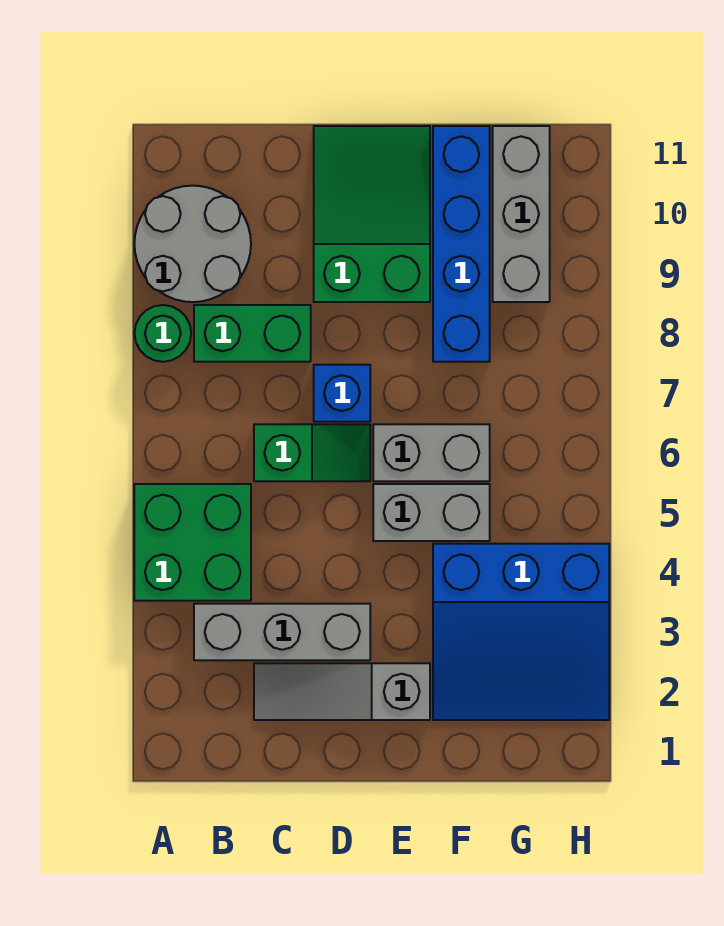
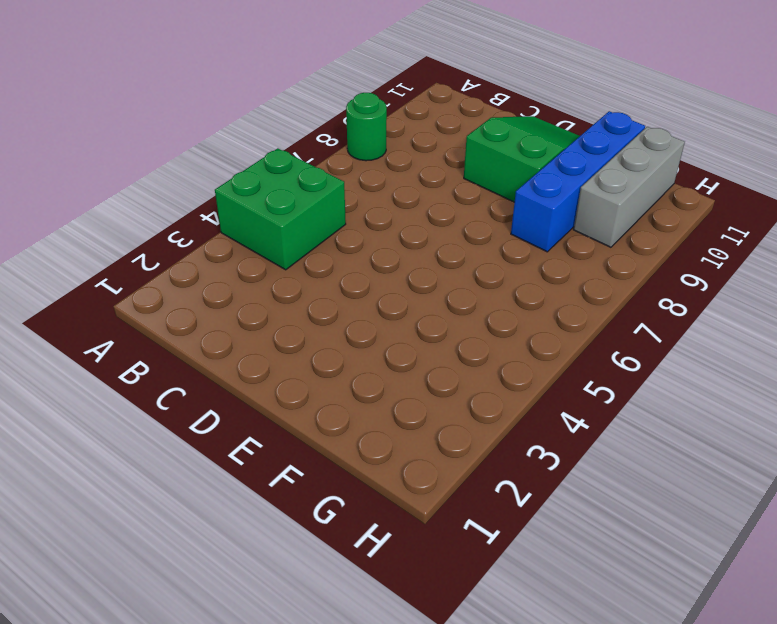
none -> grey round brick A9:B10 level 1
none -> grey brick B3:D3 level 1
none -> green brick B8:C8 level 1

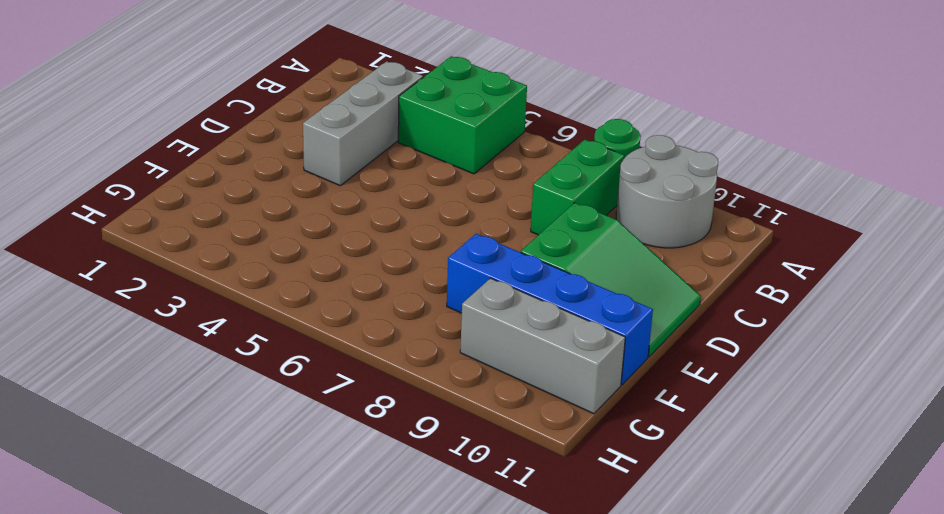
none -> grey slope C2:E2 level 1 top E
none -> green slope C6:D6 level 1 top C
none -> blue brick D7 level 1

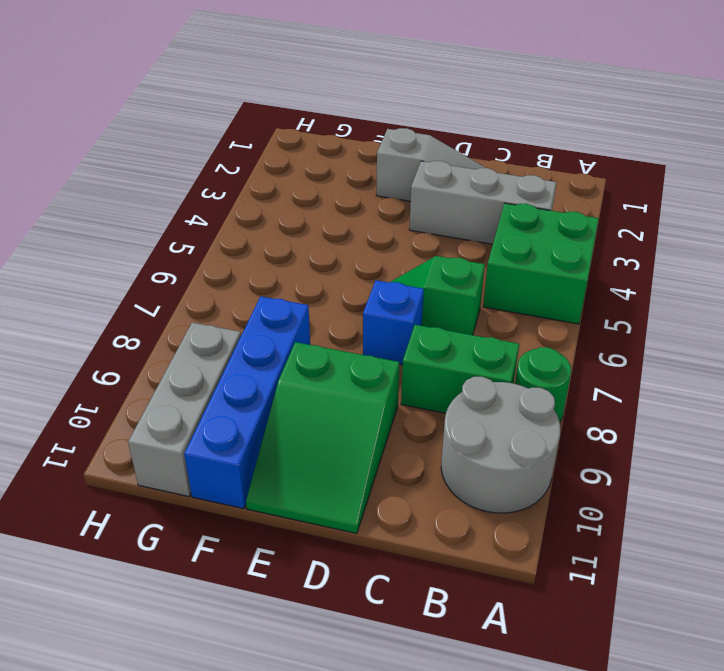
none -> grey brick E5:F5 level 1
none -> grey brick E6:F6 level 1
none -> blue slope F2:H4 level 1 top 4

